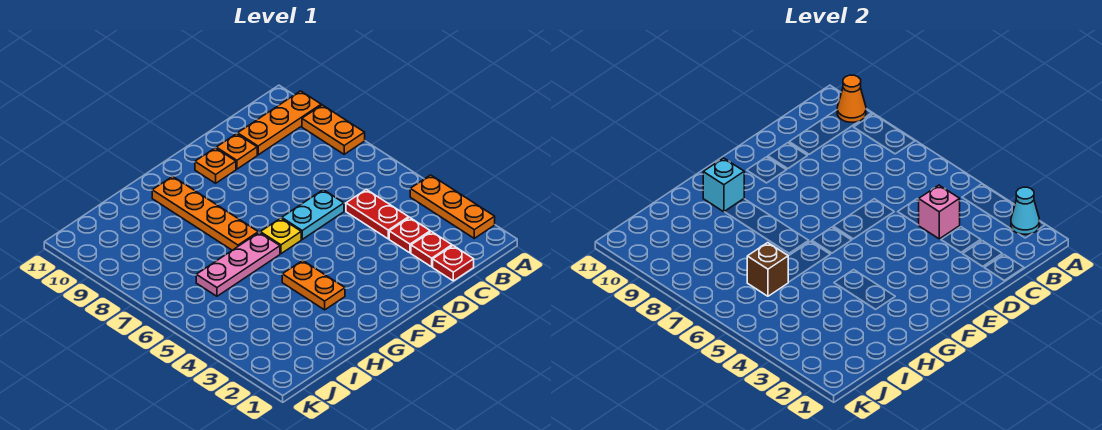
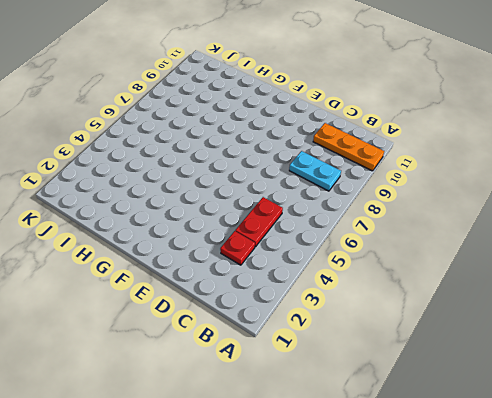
cyan plate B8:C8 level 1 -> cyan plate D6:E6 level 1
none -> orange plate A2:A4 level 1
none -> orange plate A8:A9 level 1
none -> red plate C1 level 1

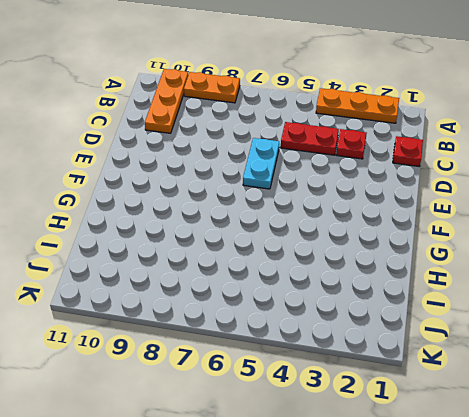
none -> red plate C2 level 1
none -> orange plate D10 level 1
none -> orange plate E10 level 1

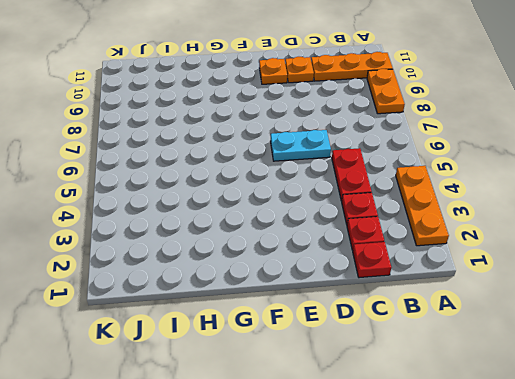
none -> yellow plate F6 level 1
none -> orange plate G3:G4 level 1
none -> pink plate G6:I6 level 1

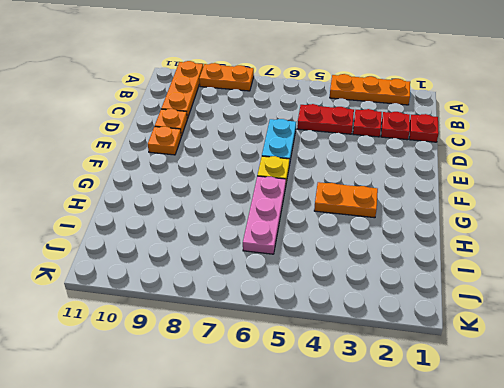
none -> orange plate G7:G10 level 1
none -> cyan cone A2 level 2
none -> orange cone A10 level 2

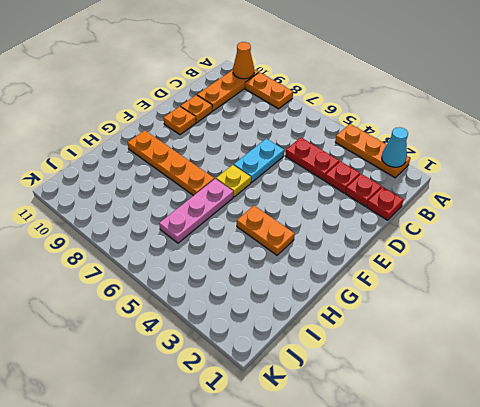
none -> pink brick C4 level 2
none -> cyan brick G10 level 2
none -> brown brick I6 level 2

